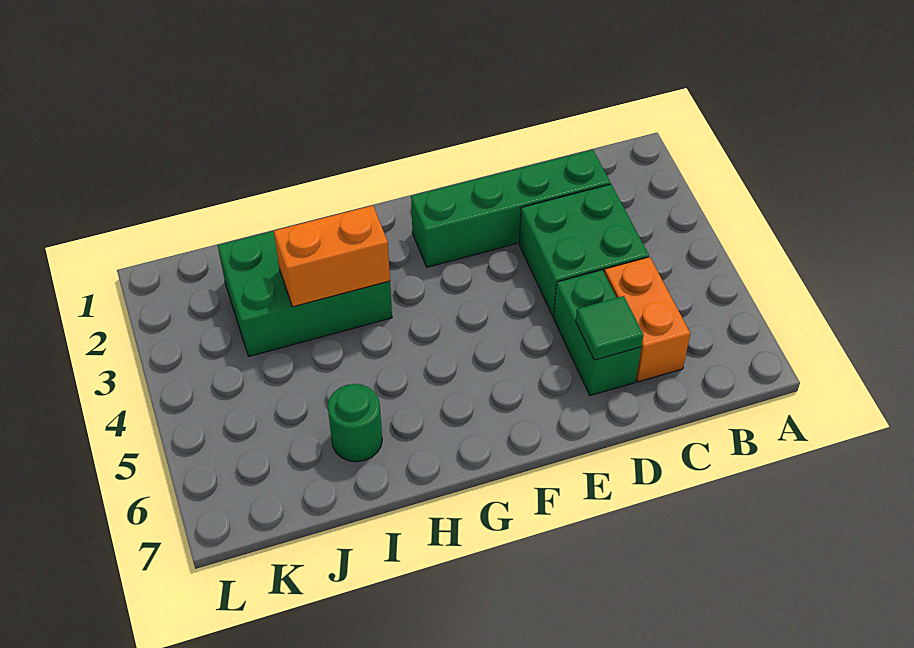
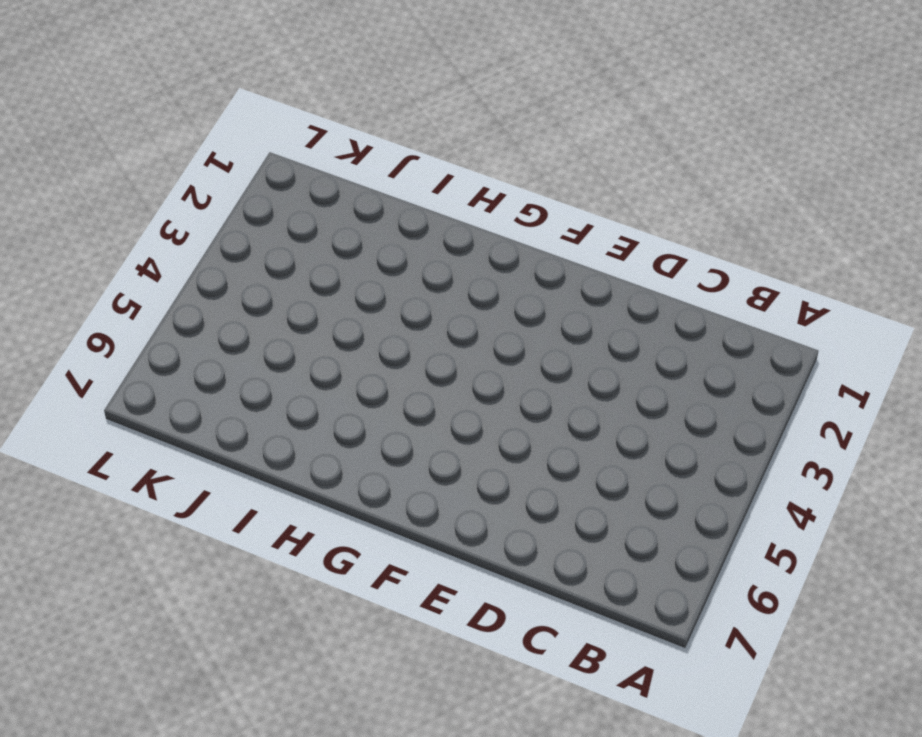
none -> green brick C2:F2 level 1
none -> green brick C3:D4 level 1

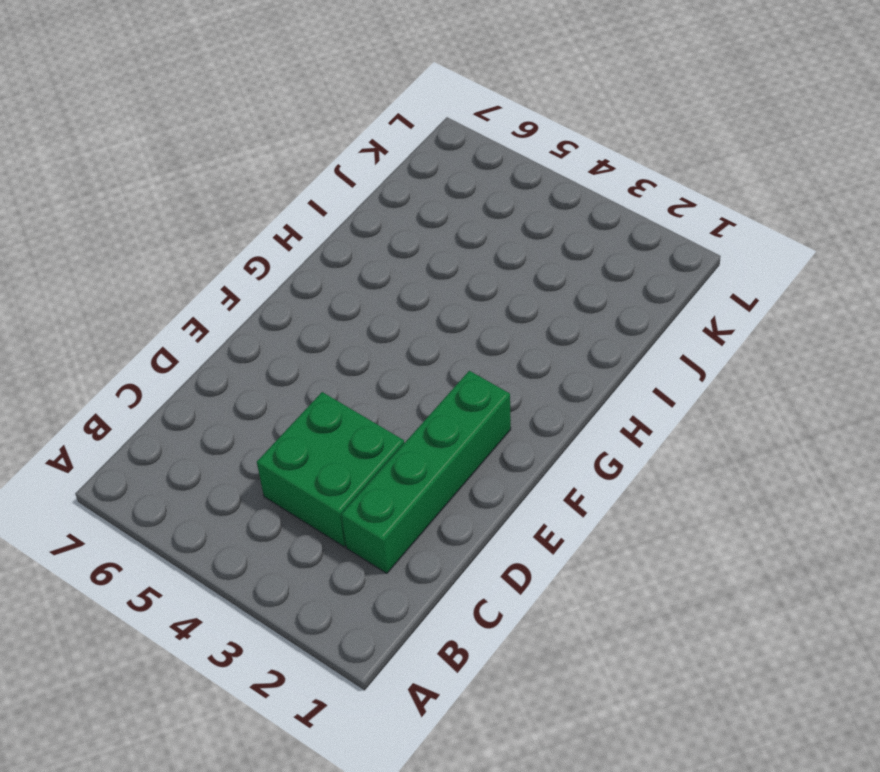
none -> orange brick C5:C6 level 1
none -> green brick D5:D6 level 1

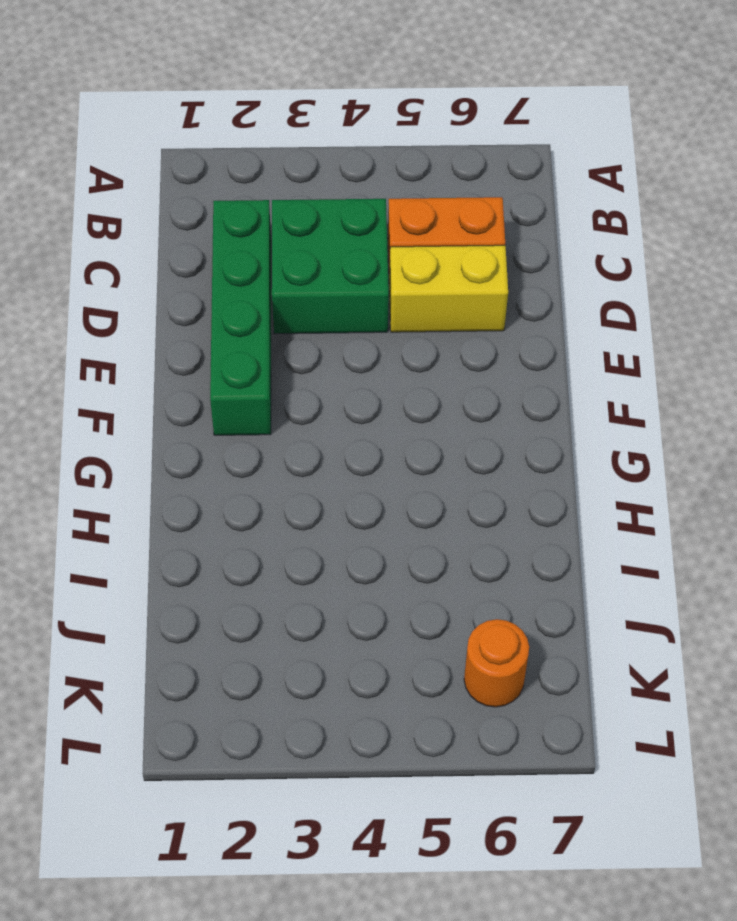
yellow brick D5:D6 level 1 -> green brick D5:D6 level 1
orange round brick K6 level 1 -> none
none -> green brick H2:J3 level 1
none -> green round brick I6 level 1

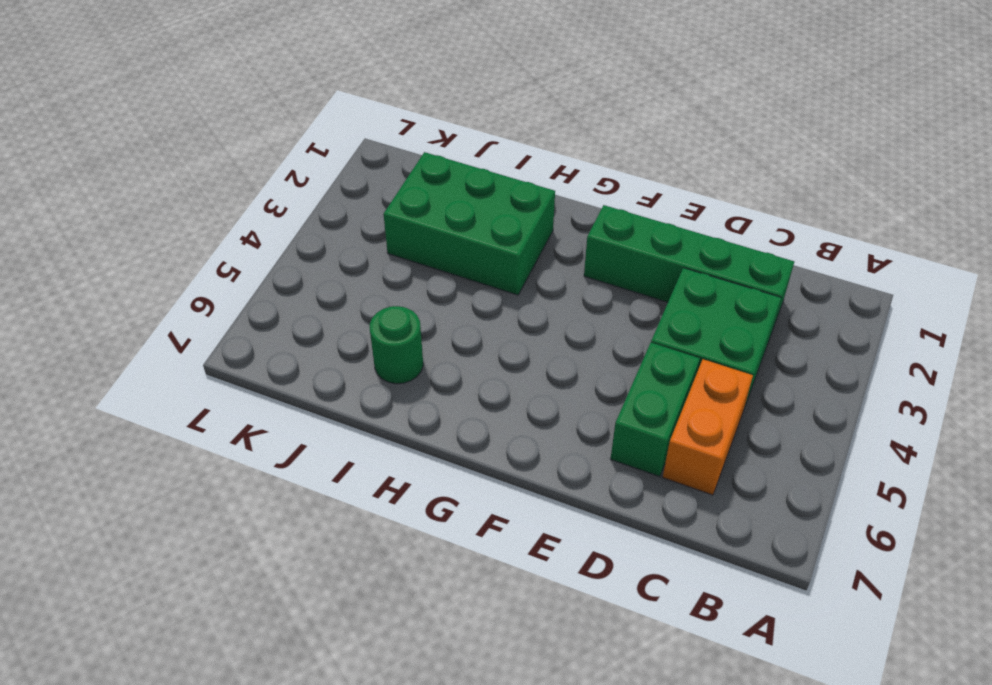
none -> green tile D6 level 2
none -> orange brick H3:I3 level 2

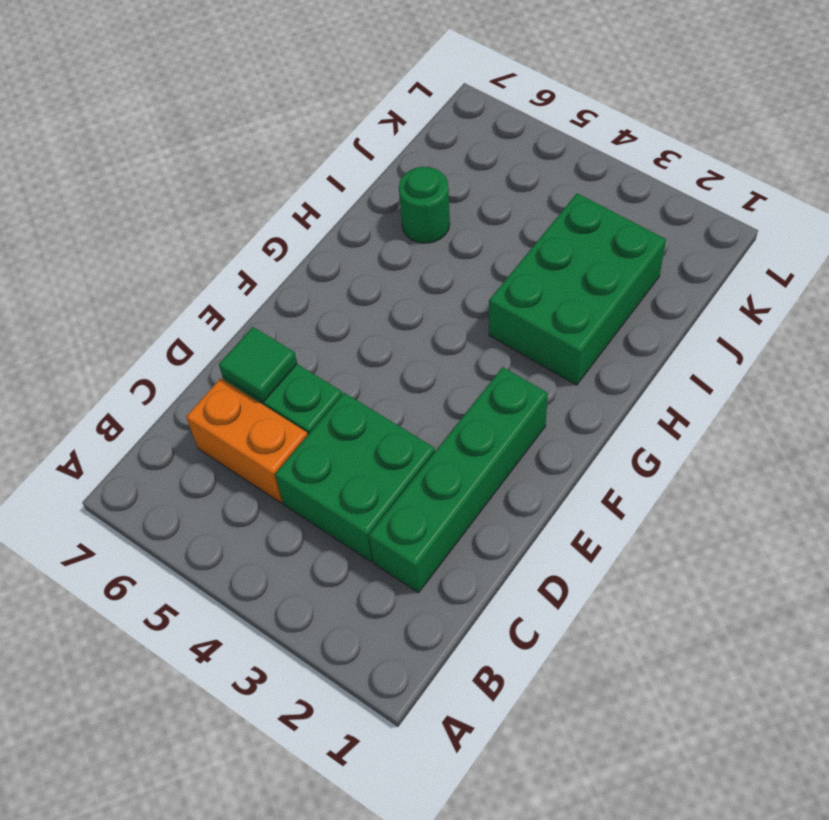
none -> orange brick H3:I3 level 2

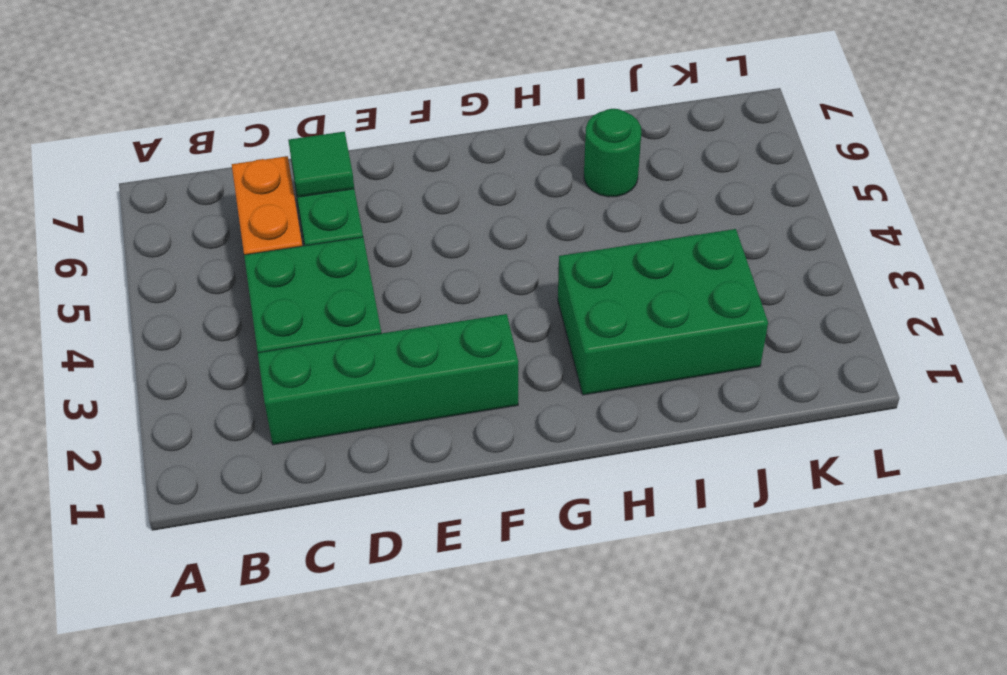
none -> orange brick H3:I3 level 2

